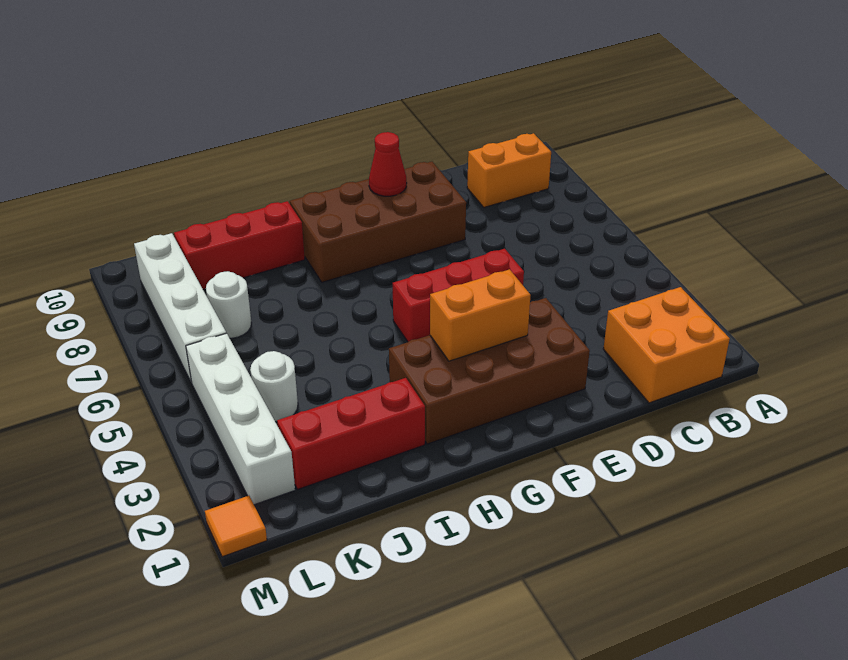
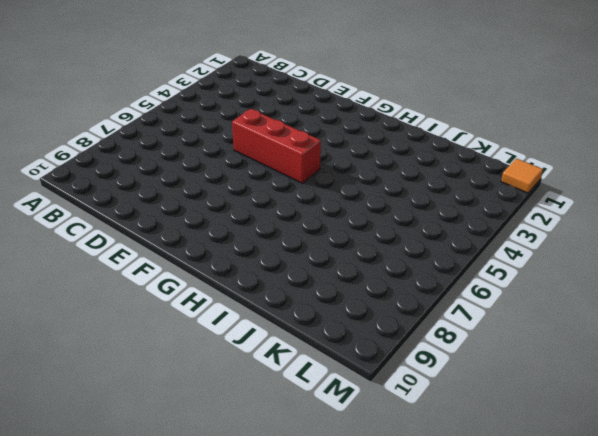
none -> orange brick B1:C2 level 1
none -> orange brick B9:C9 level 1
none -> brown brick E2:H3 level 1

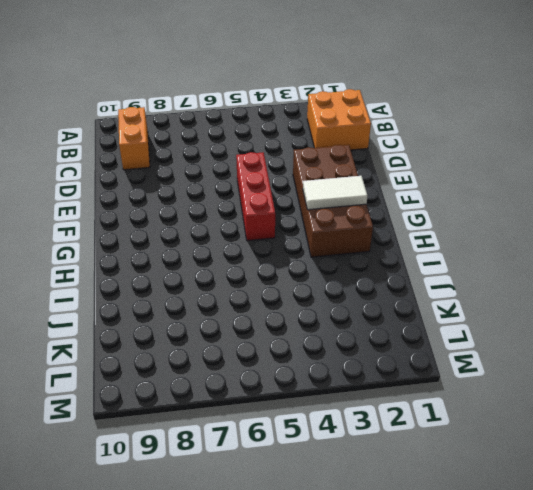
white tile G2:G3 level 2 -> orange brick F3:G3 level 2
none -> brown brick E8:H9 level 1
none -> red brick I2:K2 level 1
none -> red brick I9:K9 level 1

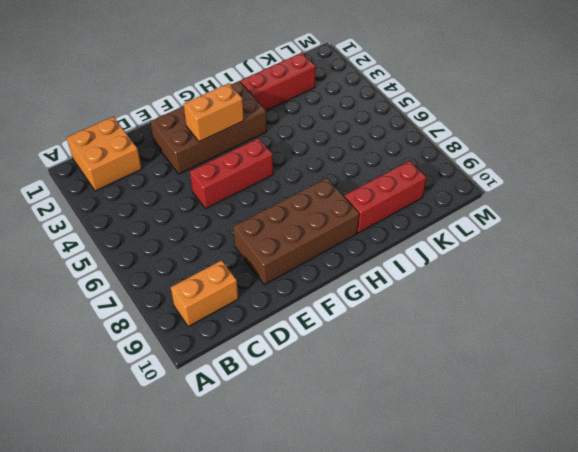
none -> white round brick K4 level 1
none -> white round brick K7 level 1
none -> white brick L2:L5 level 1

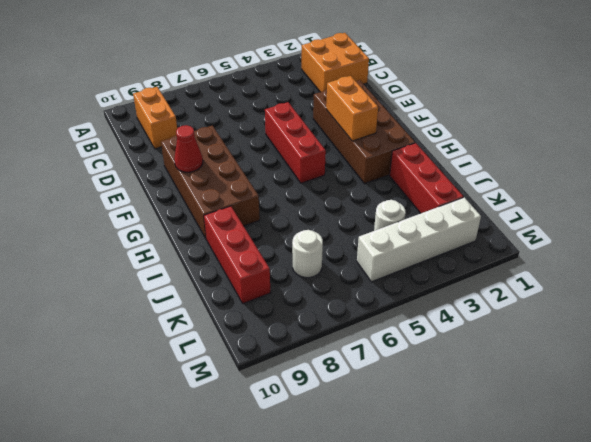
none -> white brick L6:L9 level 1
none -> orange tile M1 level 1

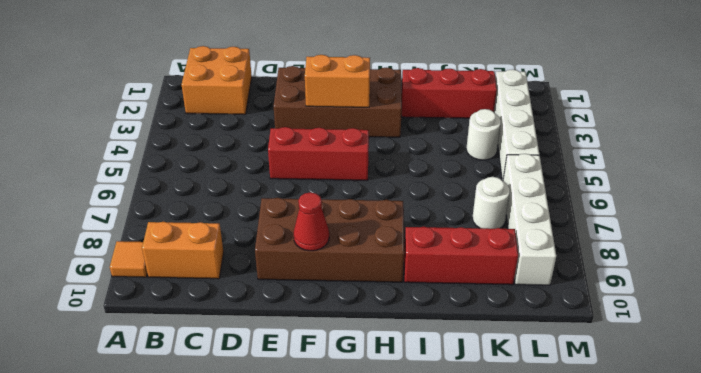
orange tile A9 level 1 -> orange tile M1 level 1

